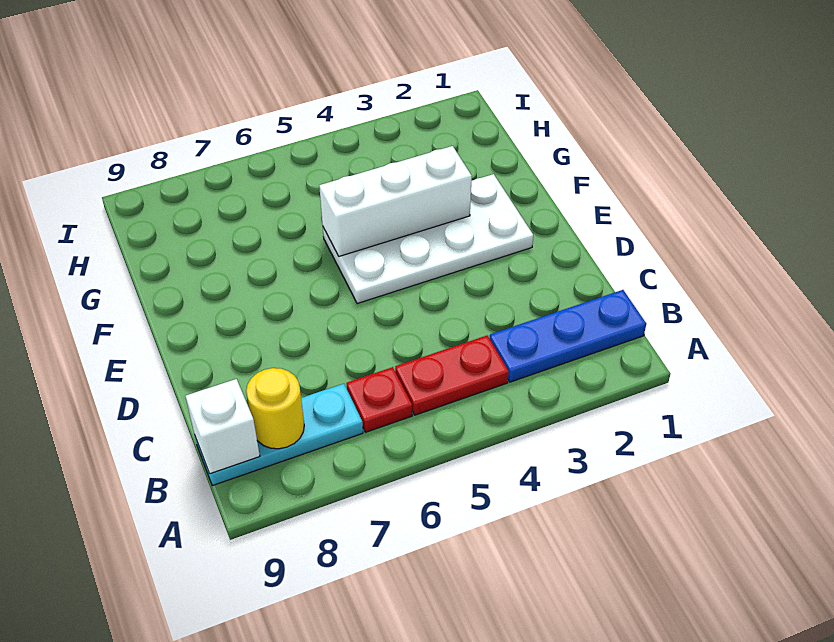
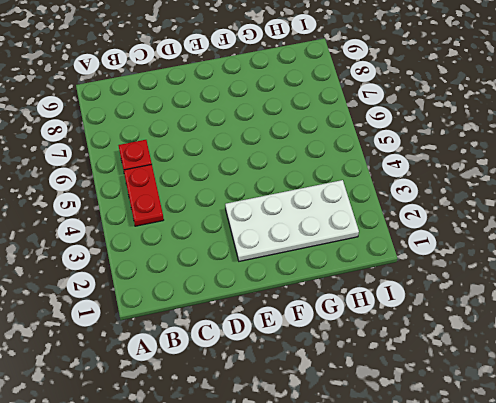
white plate E2:H3 level 1 -> white plate E2:F5 level 1
none -> blue plate B1:B3 level 1
none -> cyan plate B7:B9 level 1

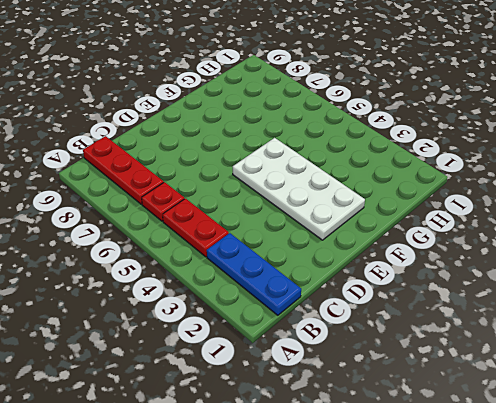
red plate B7:B9 level 1 -> cyan plate B7:B9 level 1
none -> yellow round brick B8 level 2
none -> white brick B9 level 2

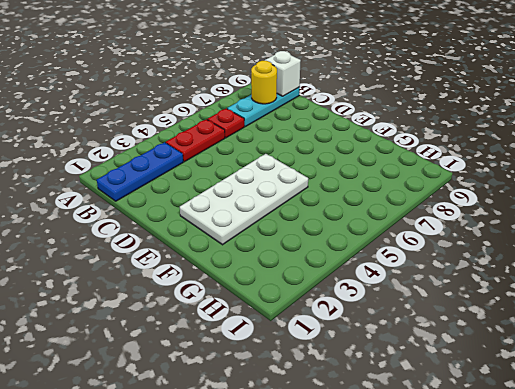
none -> white brick F3:F5 level 2

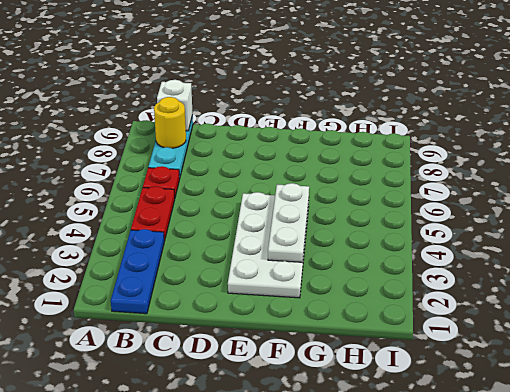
white plate F3:F5 level 2 -> white brick F3:F5 level 2

